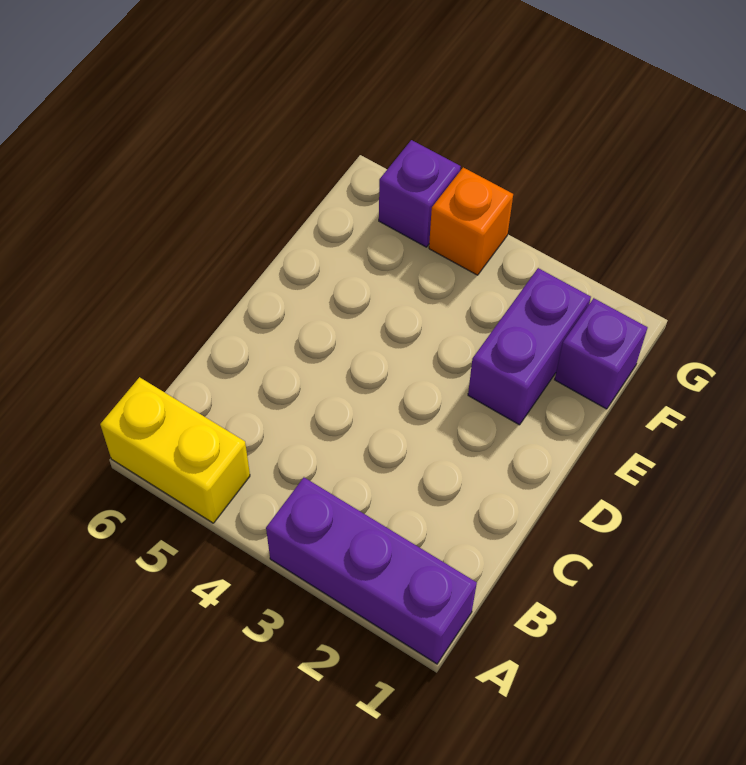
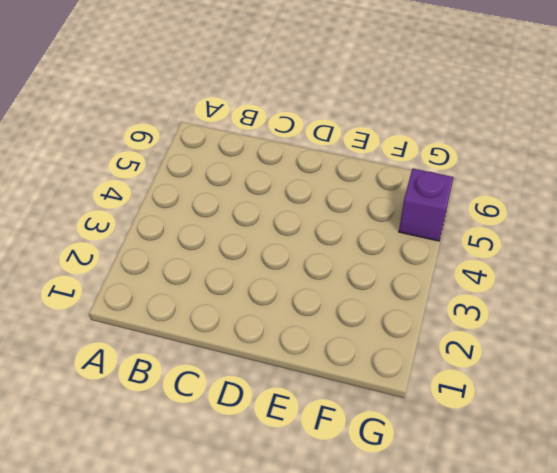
none -> purple brick A1:A3 level 1
none -> yellow brick A5:A6 level 1

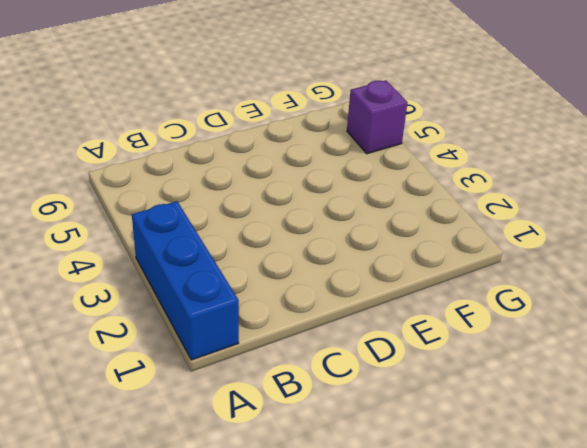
blue brick A1:A3 level 1 -> purple brick A1:A3 level 1
none -> yellow brick A5:A6 level 1
none -> purple brick E2:F2 level 1

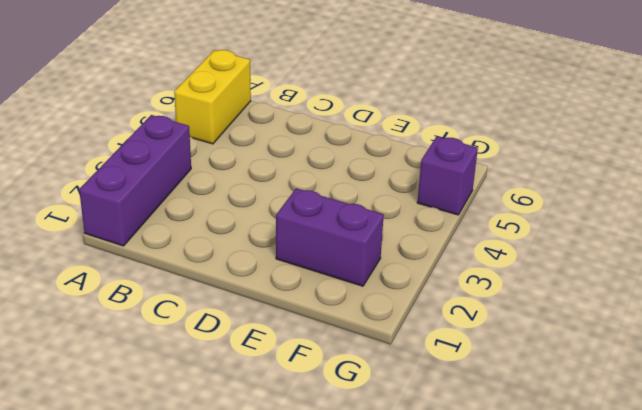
none -> purple brick F1 level 1
none -> orange brick G4 level 1

